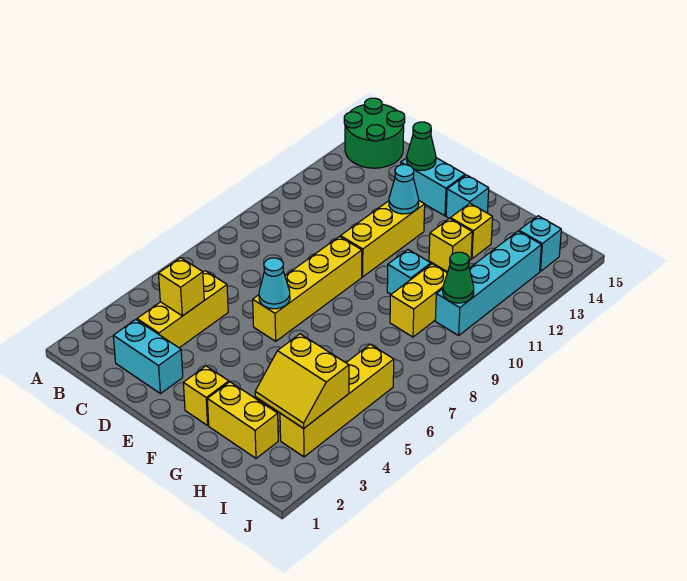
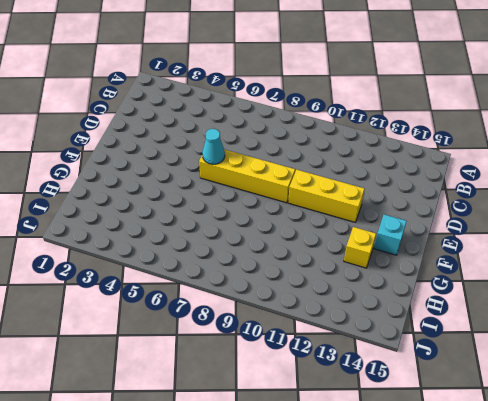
none -> green round brick A14:B15 level 1
none -> cyan brick C2:D2 level 1
none -> yellow brick C3:C5 level 1

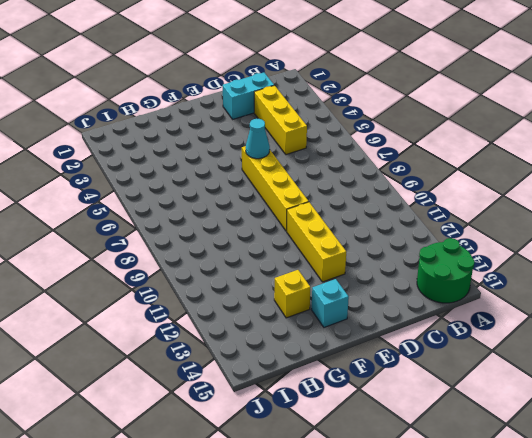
none -> cyan brick D14:E14 level 1
none -> yellow brick F2 level 1
none -> yellow brick G2:H2 level 1

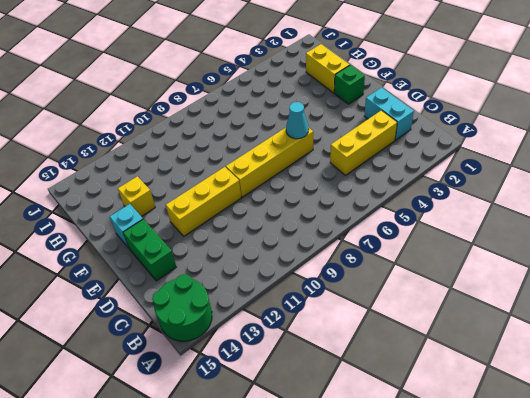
green brick D14:E14 level 1 -> cyan brick D14:E14 level 1
green brick F2 level 1 -> yellow brick F2 level 1
none -> cyan brick G10 level 1
none -> yellow brick G12 level 1
none -> yellow brick H9:H10 level 1

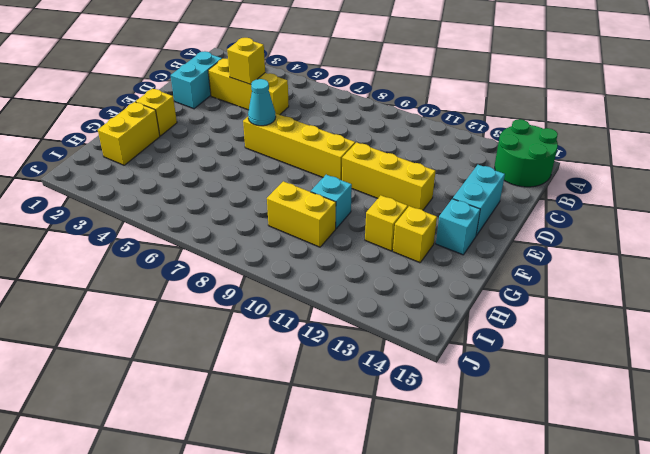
none -> yellow brick I3:I6 level 1
none -> cyan brick I10:I13 level 1
none -> cyan brick I14 level 1

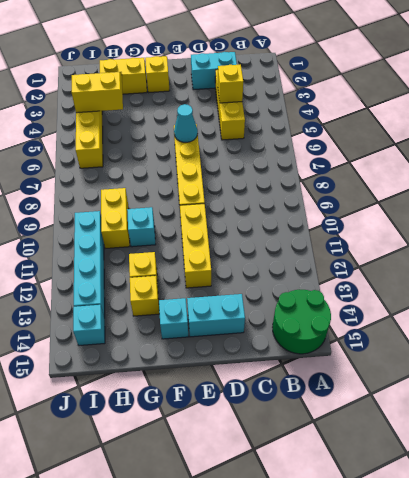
none -> green cone D14 level 2
none -> cyan cone E12 level 2
none -> green cone I10 level 2

